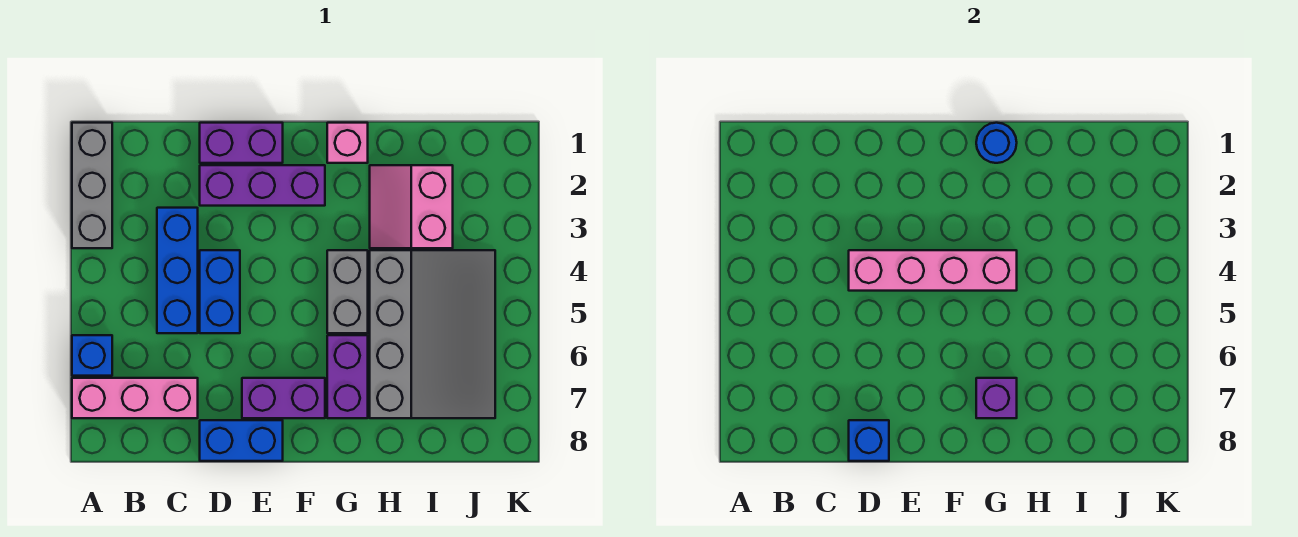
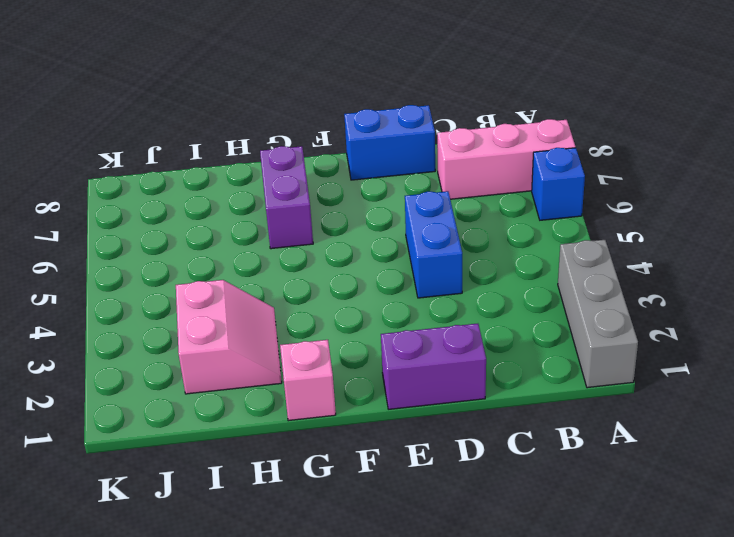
none -> blue brick C3:C5 level 1
none -> purple brick D2:F2 level 1
none -> purple brick E7:F7 level 1

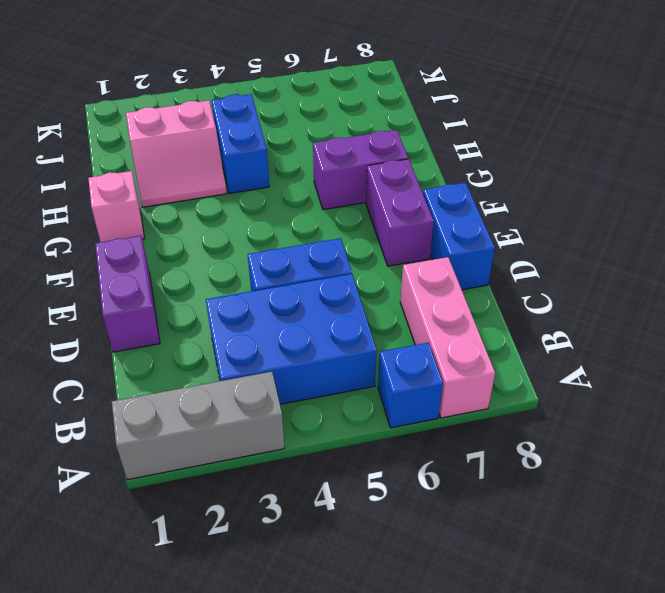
blue brick B3:C5 level 1 -> blue brick C3:C5 level 1
blue brick H4:I4 level 1 -> grey slope H4:J7 level 1 top H
none -> purple brick D2:F2 level 1
none -> grey brick G4:G5 level 1
none -> pink brick D4:G4 level 2

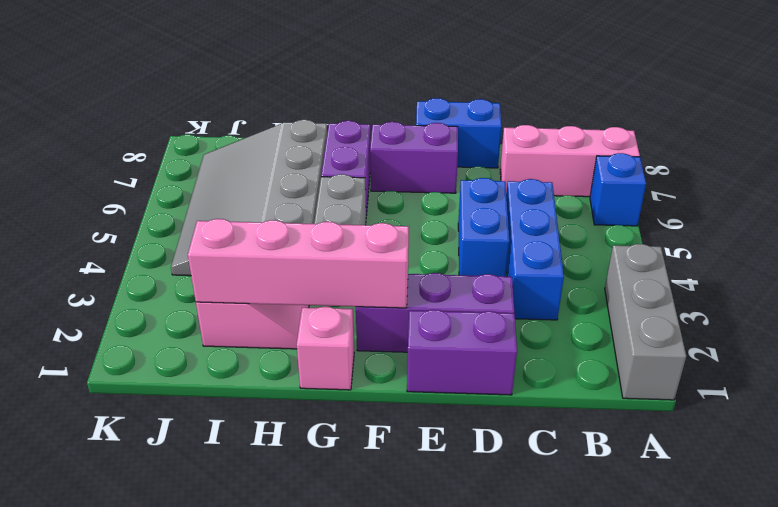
pink brick F2:I2 level 2 -> pink brick D4:G4 level 2
none -> blue brick D8 level 2
none -> blue round brick G1 level 2
none -> purple brick G7 level 2

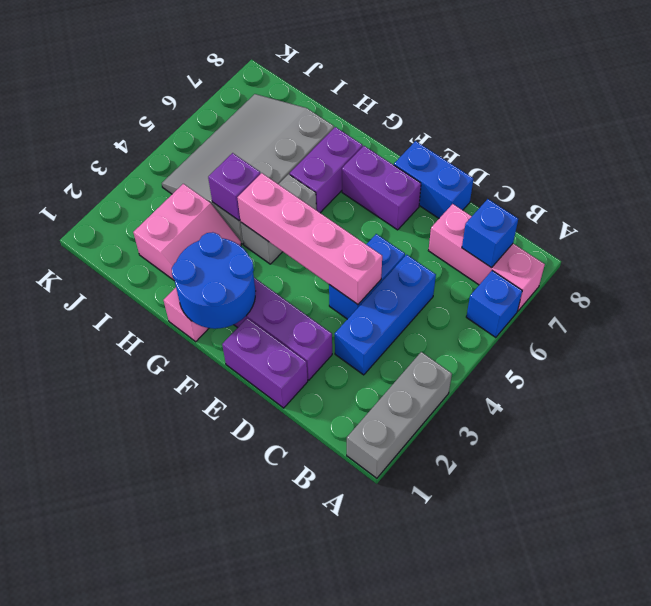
blue brick B7 level 2 -> blue brick D8 level 2
blue round brick F1:G2 level 2 -> blue round brick G1 level 2
purple brick H4 level 2 -> purple brick G7 level 2

